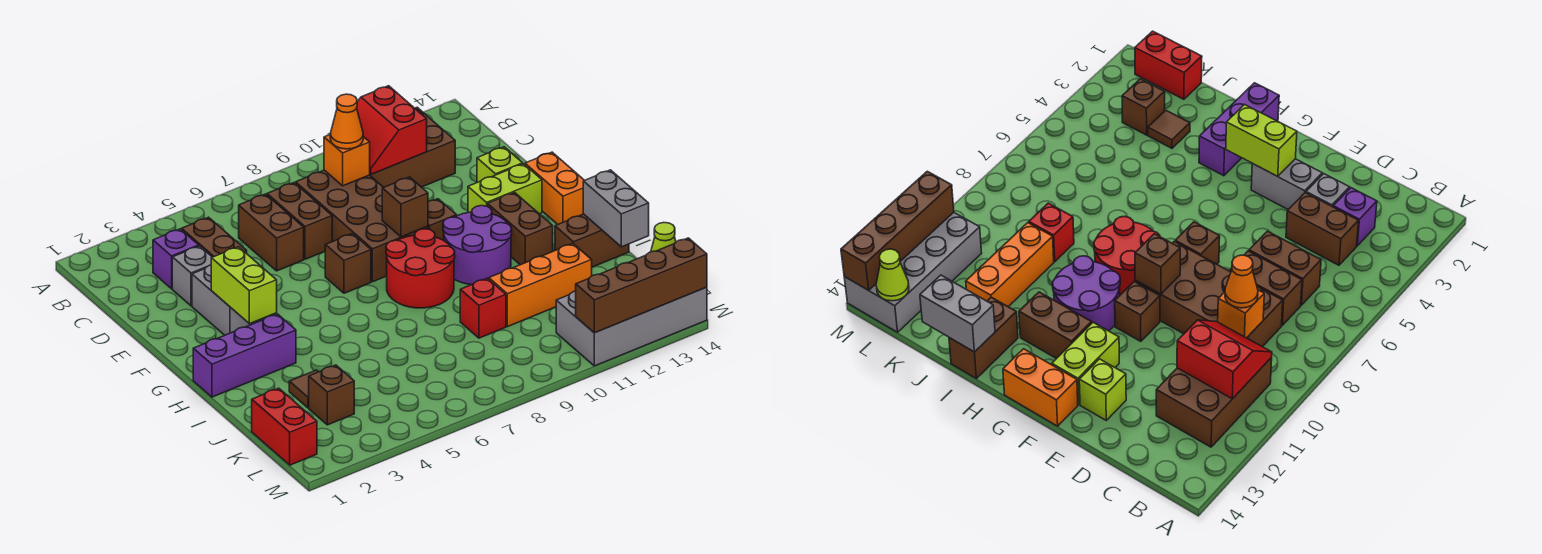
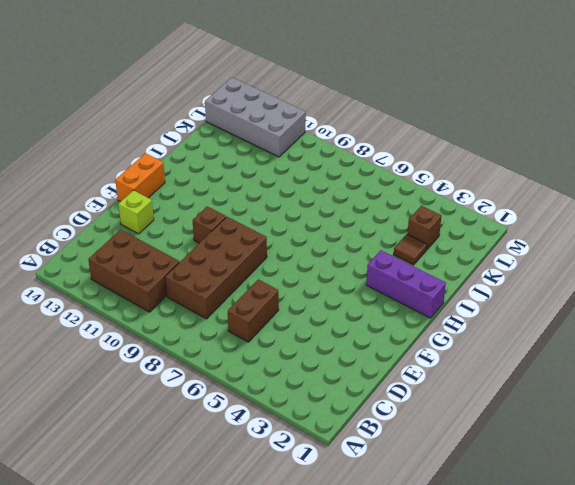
none -> purple brick C3 level 1
none -> brown brick C4:D4 level 1
none -> brown brick C7:D7 level 1
none -> grey brick D3 level 1

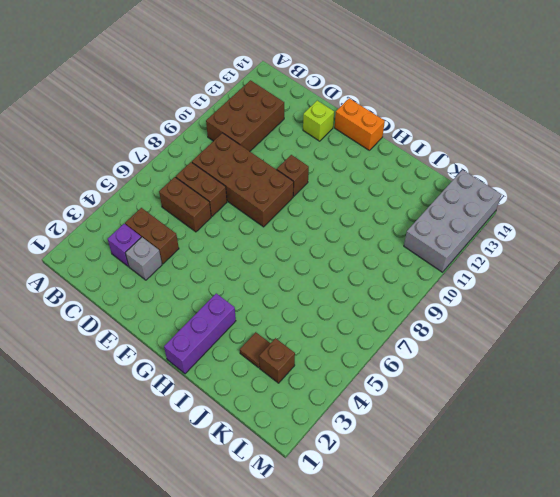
none -> grey brick E3:F3 level 1
none -> brown brick F7 level 1
none -> lime brick F12:F13 level 1
none -> red round brick G8:H9 level 1

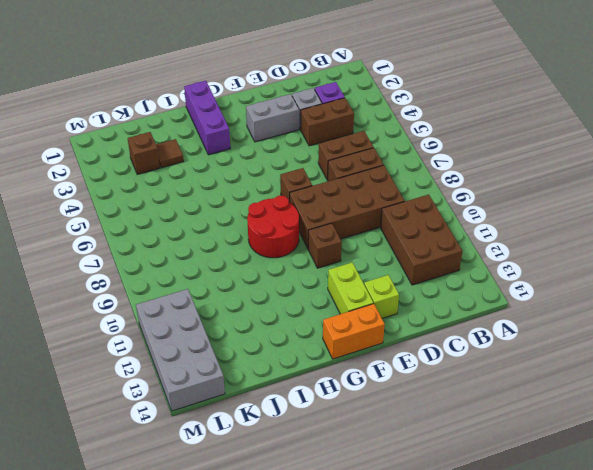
none -> purple round brick G10:H11 level 1
none -> brown brick G12:H12 level 1
none -> brown brick I13:I14 level 1
none -> red brick J9 level 1

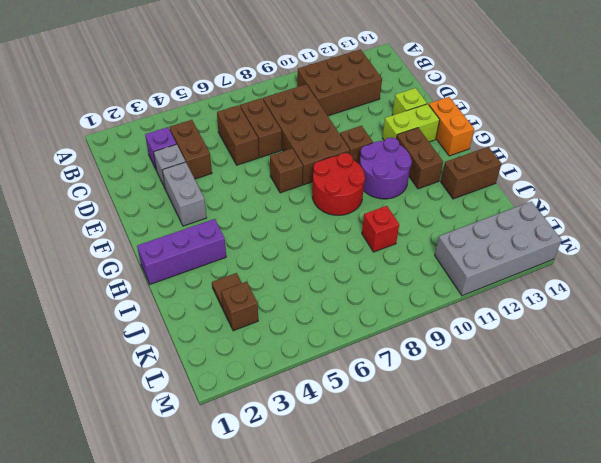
none -> orange brick J10:J12 level 1
none -> red brick K1:L1 level 1
none -> red slope B10:C11 level 2 top 11
none -> orange brick C9 level 2

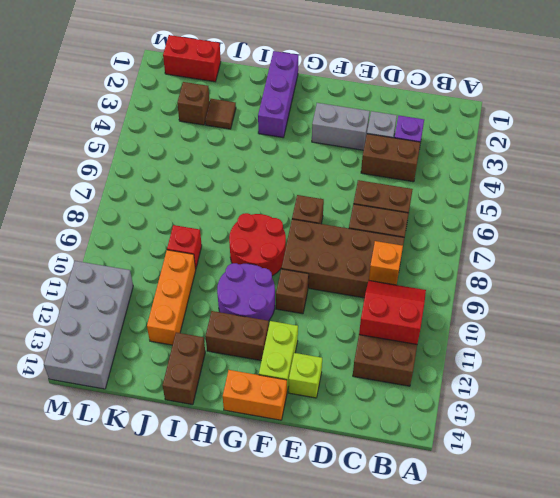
none -> lime brick F3:G3 level 2
none -> brown brick F9 level 2
none -> grey brick I14:J14 level 2
none -> lime cone L14 level 2

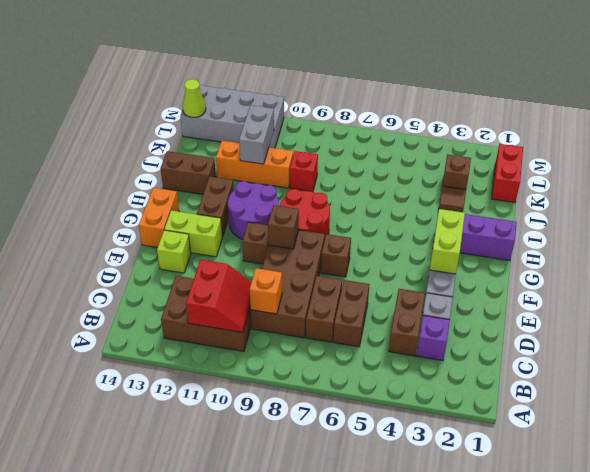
grey brick J11:K11 level 2 -> grey brick I14:J14 level 2
none -> brown brick M11:M14 level 2
none -> orange cone C9 level 3

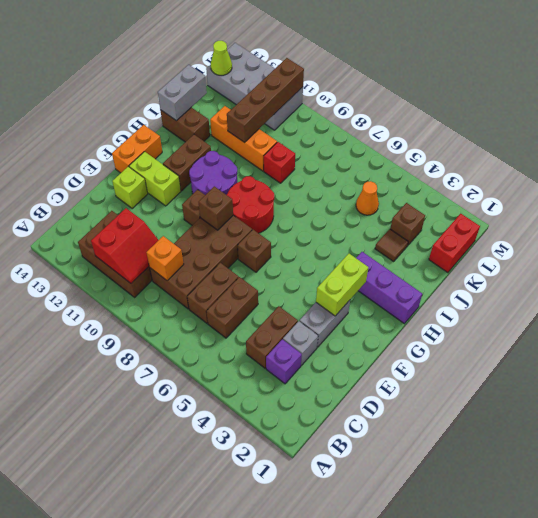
brown brick J11:M11 level 2 -> brown brick M11:M14 level 2
orange cone K5 level 1 -> orange cone C9 level 3

